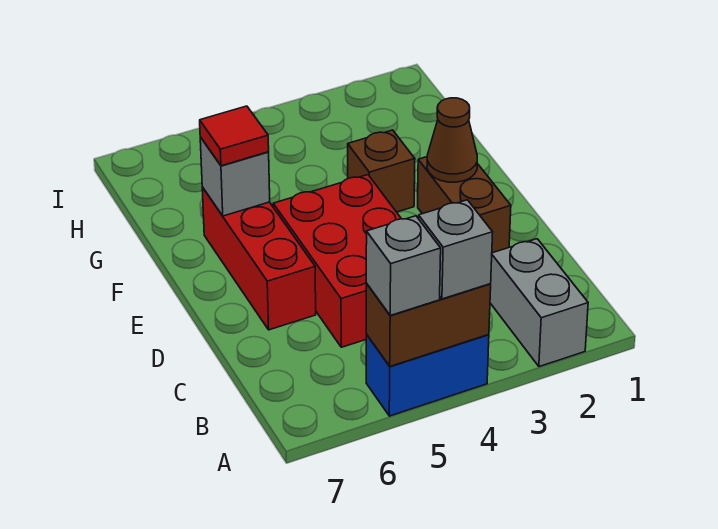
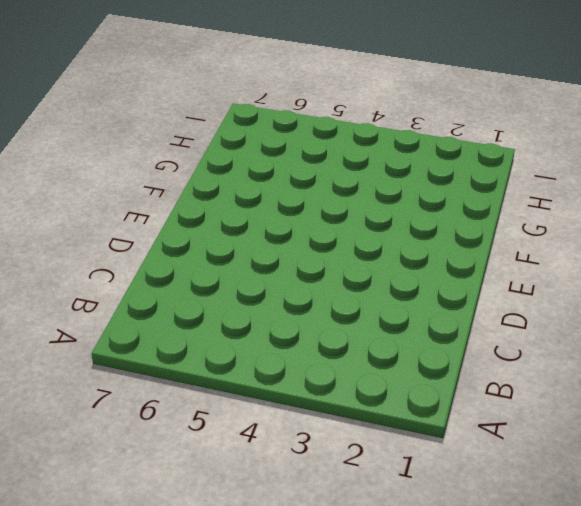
none -> grey brick A2:B2 level 1
none -> blue brick A4:A5 level 1
none -> red brick C4:E5 level 1

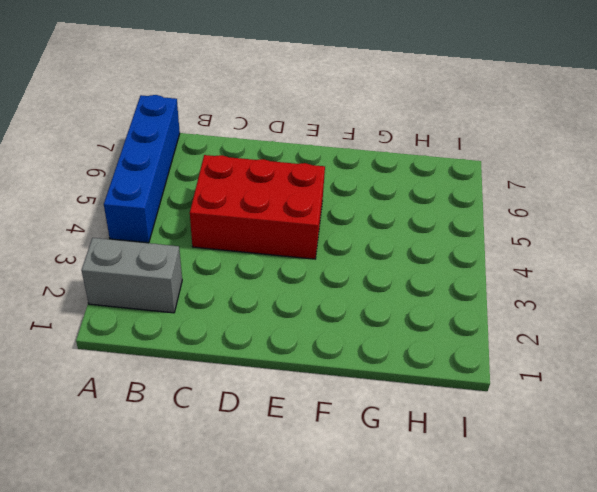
blue brick A4:A7 level 1 -> blue brick A4:A5 level 1
none -> brown brick D2:E2 level 1
none -> red brick D6:F6 level 1
none -> brown brick F3 level 1

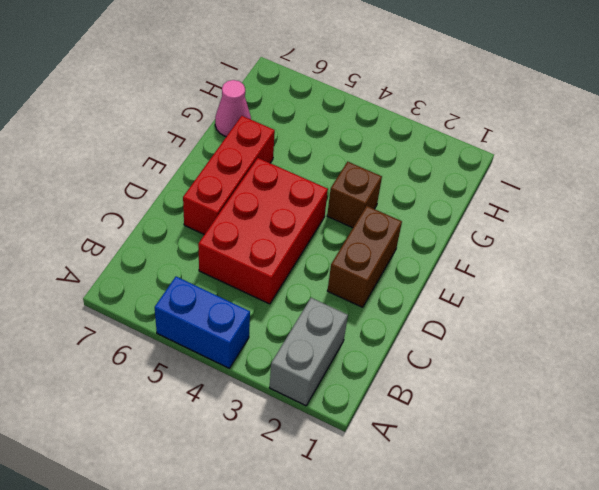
pink cone G7 level 1 -> none
none -> brown brick A4:A5 level 2
none -> brown cone E2 level 2
none -> grey brick F6 level 2

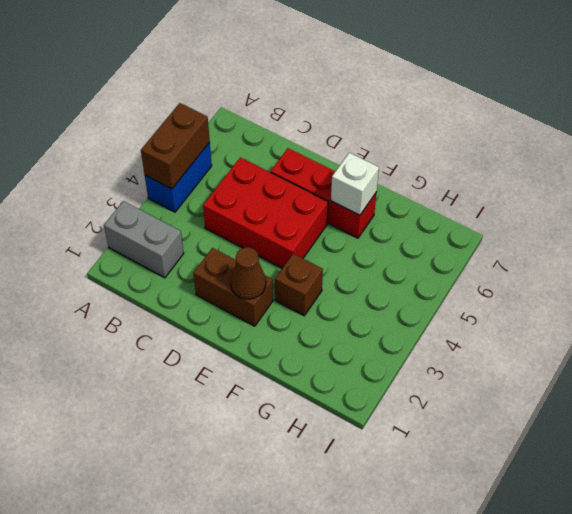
white brick F6 level 2 -> grey brick F6 level 2
none -> grey brick A4 level 3
none -> grey brick A5 level 3
none -> red tile F6 level 3

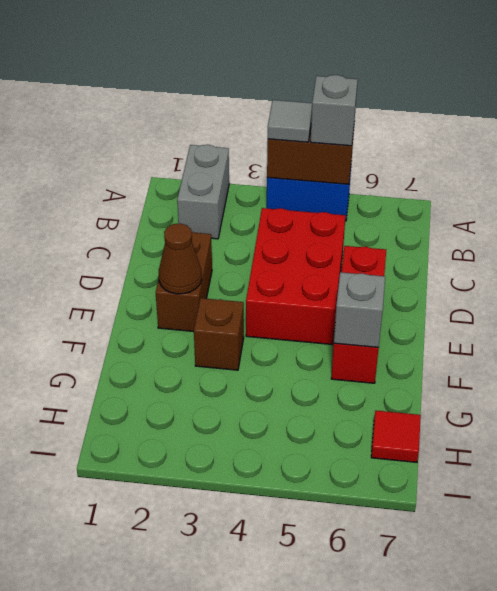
grey tile A4 level 3 -> grey brick A4 level 3
red tile H7 level 1 -> red tile F6 level 3

